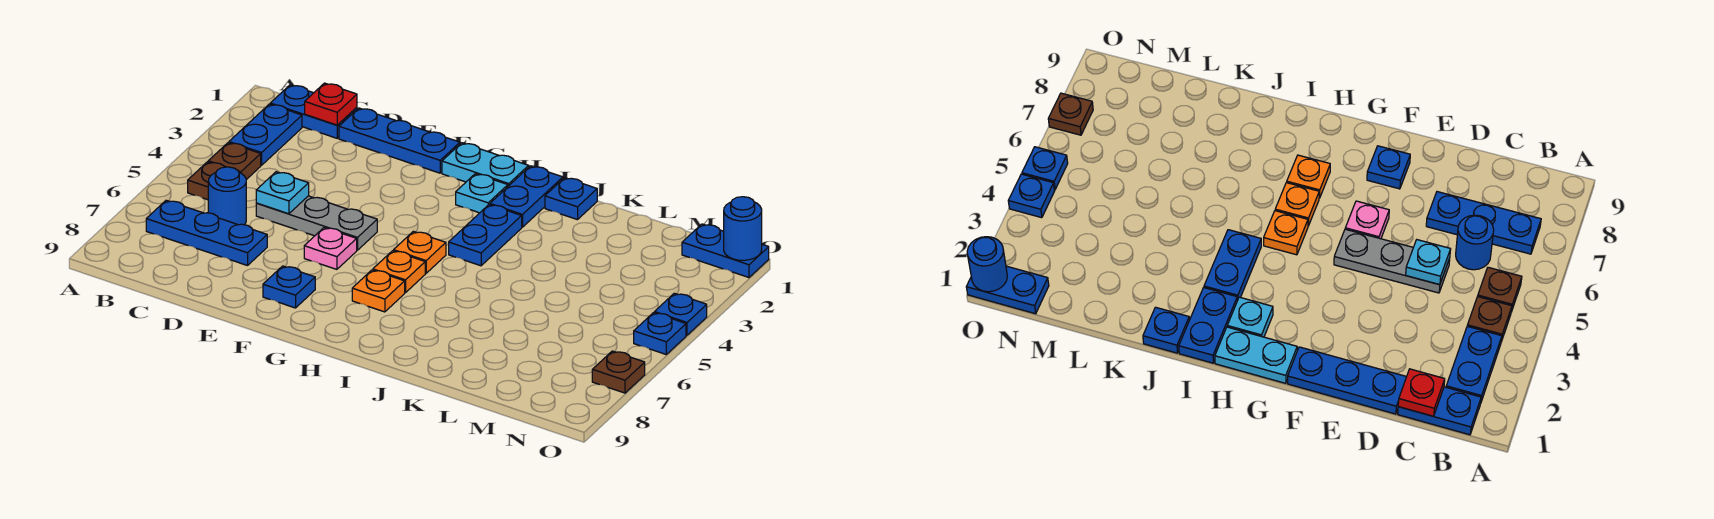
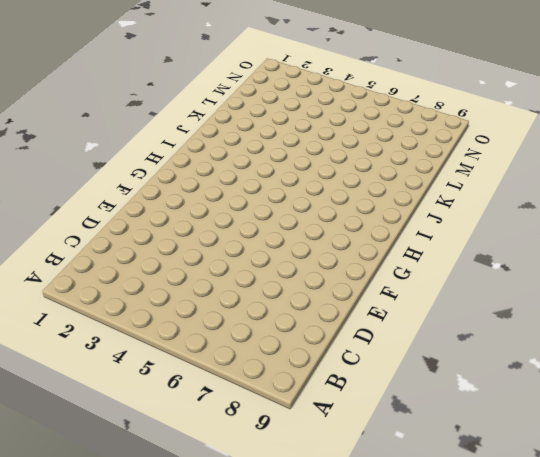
none -> blue plate B1:C1 level 1
none -> blue plate B2:B3 level 1
none -> brown plate B4 level 1

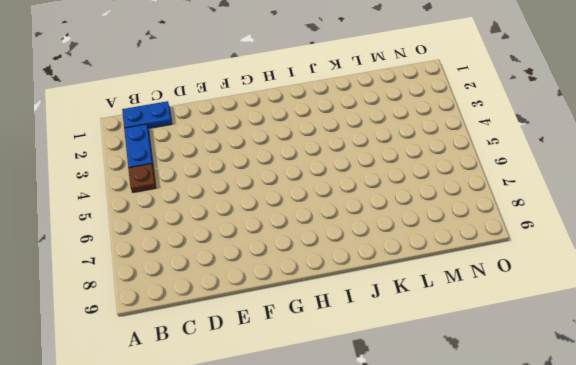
none -> brown plate B5 level 1
none -> blue plate B7:D7 level 1
none -> blue round brick C6 level 1

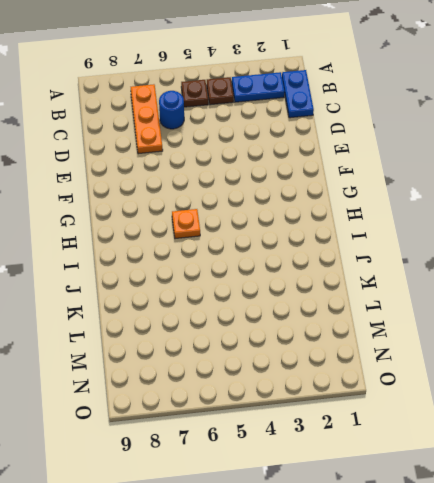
orange plate B7:D7 level 1 -> blue plate B7:D7 level 1
none -> blue plate D1:F1 level 1
none -> grey plate D5:F5 level 1
none -> pink plate F6 level 1

